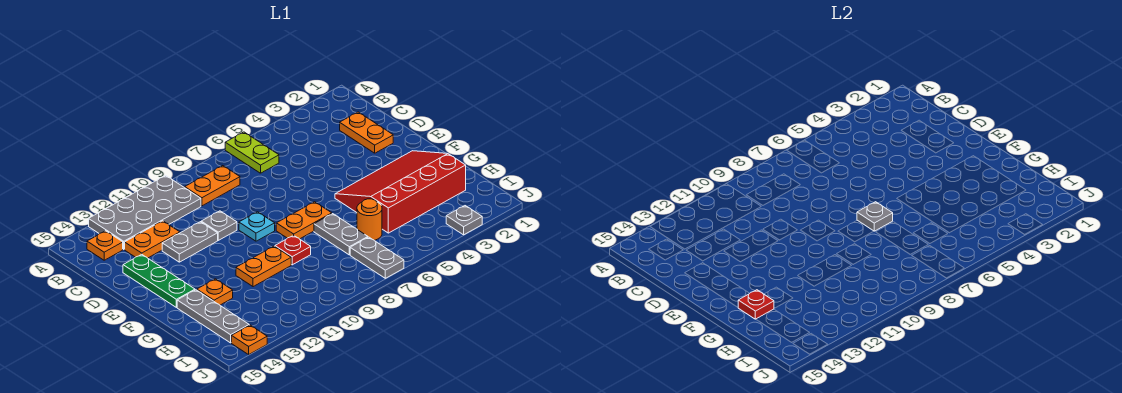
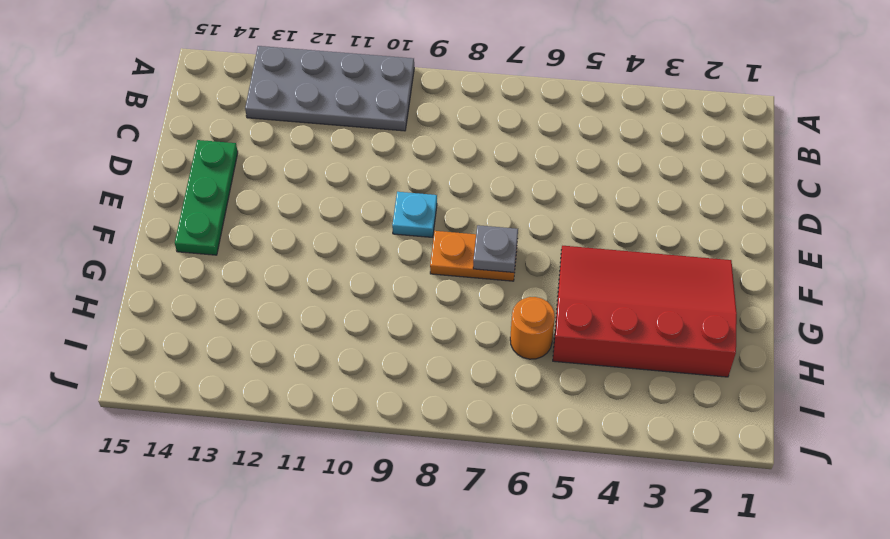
none -> lime plate A6:B6 level 1
none -> orange plate B8:B9 level 1
none -> orange plate B14 level 1

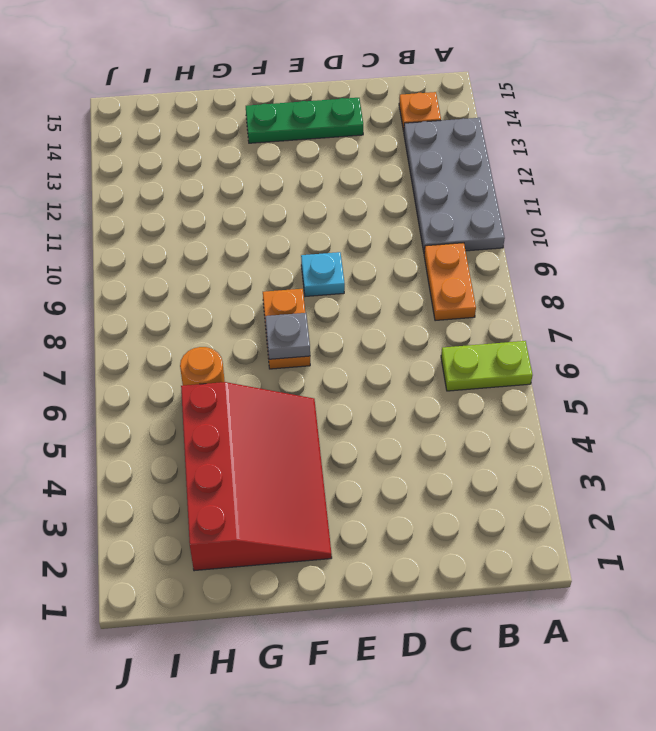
none -> orange plate C2:D2 level 1
none -> orange plate C12:C13 level 1
none -> grey plate D10 level 1

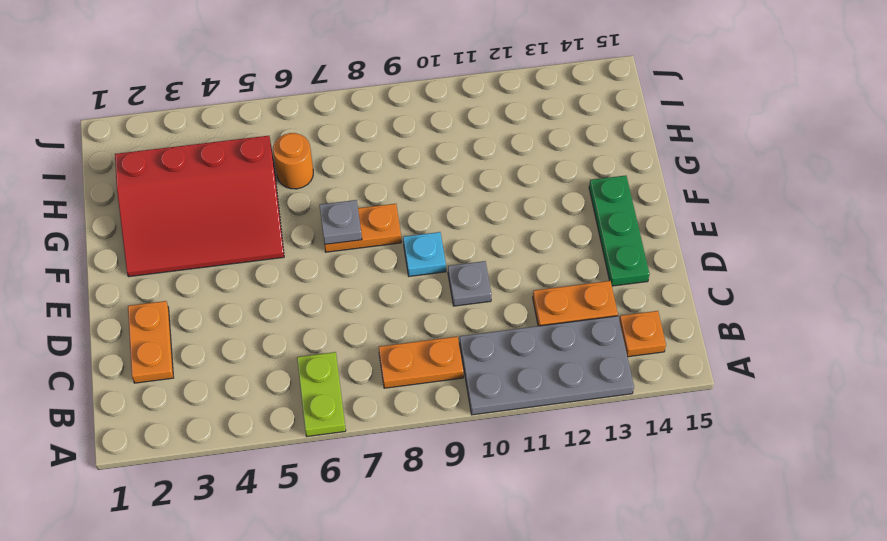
none -> grey plate D11:D12 level 1
none -> grey plate G7:H7 level 1
none -> red plate G9 level 1

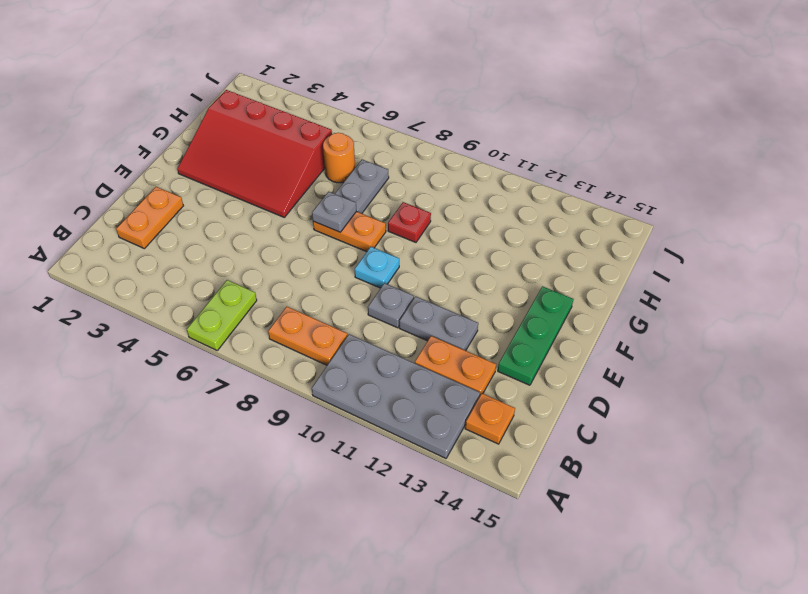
none -> orange plate G10:G11 level 1
none -> orange plate G13 level 1
none -> grey plate G14:I14 level 1

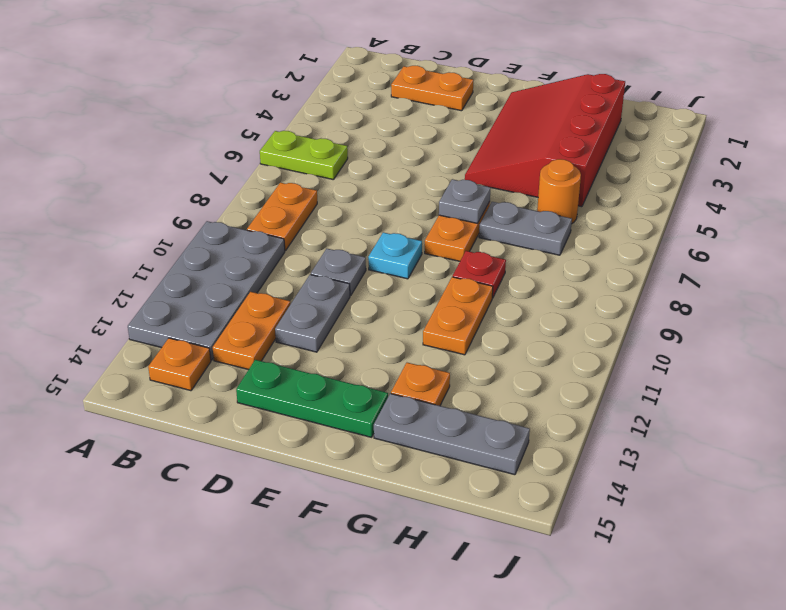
none -> grey plate I7:J7 level 1
none -> grey plate J3 level 1
none -> orange plate J14 level 1

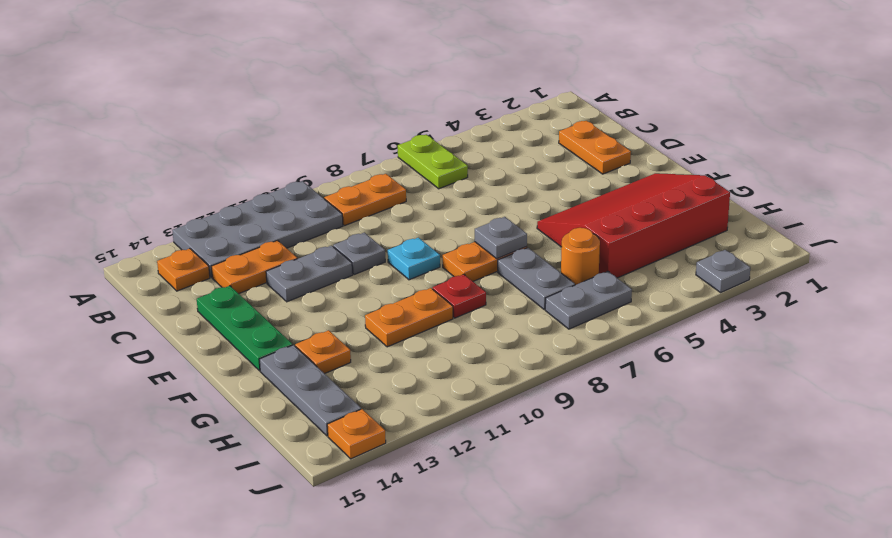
grey plate I6:I7 level 1 -> grey plate I7:J7 level 1
none -> red plate G14 level 2

